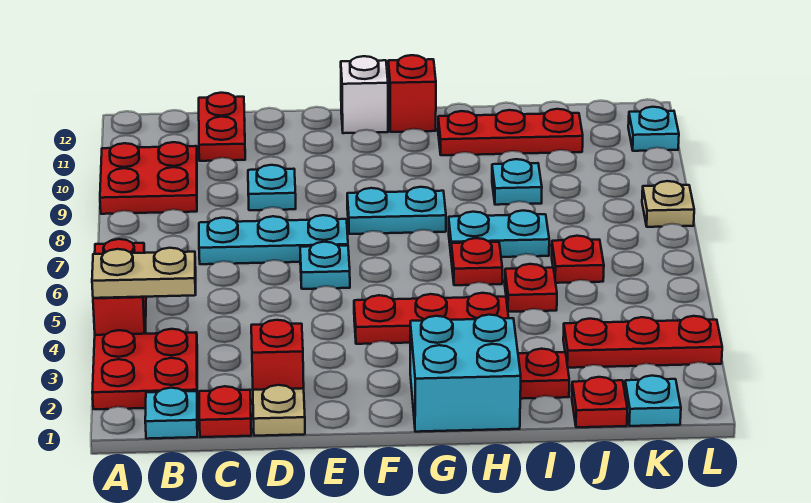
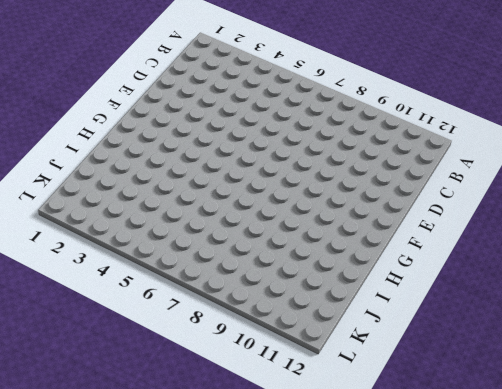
none -> red plate A2:B3 level 1
none -> red brick A4:A5 level 1
none -> red plate A9:B10 level 1

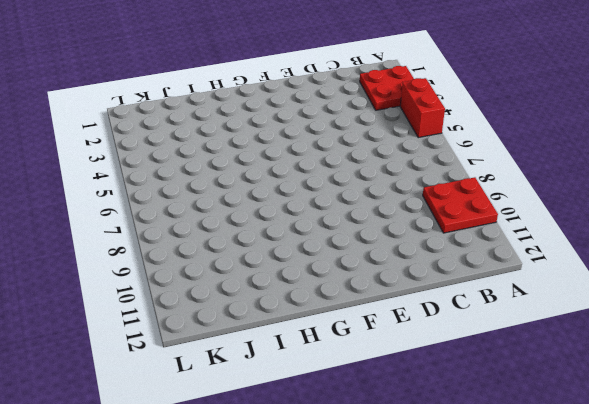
none -> cyan plate B1 level 1
none -> red plate C1 level 1
none -> cyan plate C7:E7 level 1

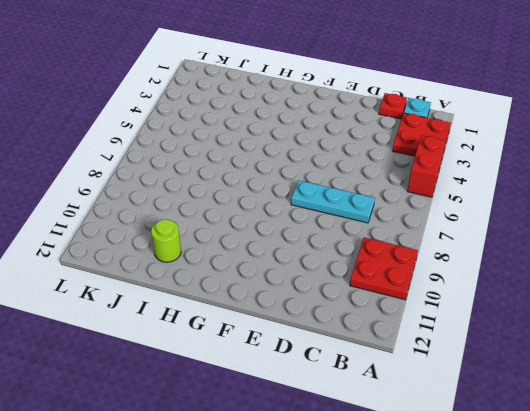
lime round brick I11 level 1 -> red plate H11:J11 level 1
none -> red plate C11:C12 level 1
none -> tan plate D1 level 1
none -> red brick D2 level 1

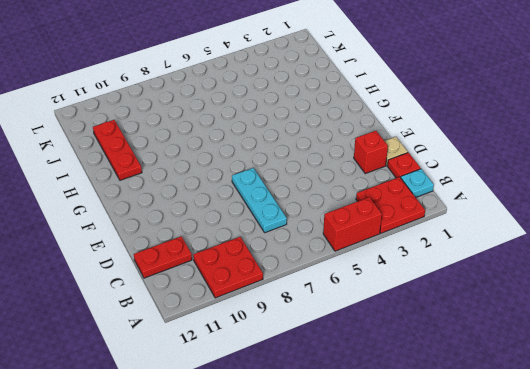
none -> cyan plate D9 level 1
none -> cyan plate E6 level 1
none -> red plate F4:H4 level 1

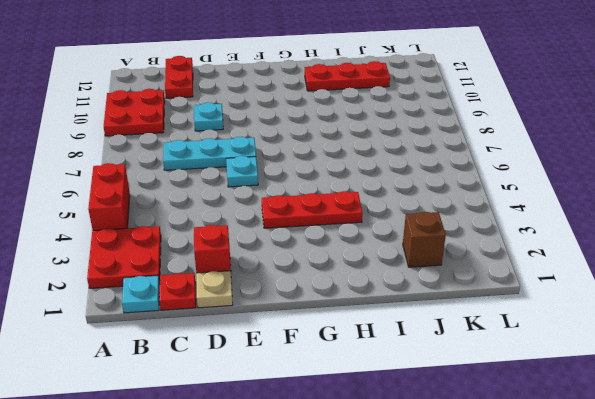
brown brick J2 level 1 -> none
none -> cyan plate F8:G8 level 1
none -> white brick F12 level 1
none -> cyan brick G1:H2 level 1

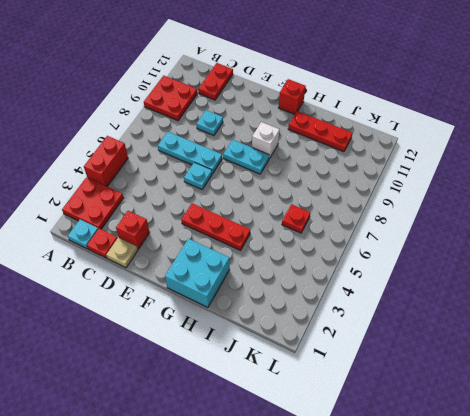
white brick G9 level 1 -> white brick F12 level 1
none -> red plate H6 level 1
none -> cyan plate H7:I7 level 1
none -> red plate I2 level 1

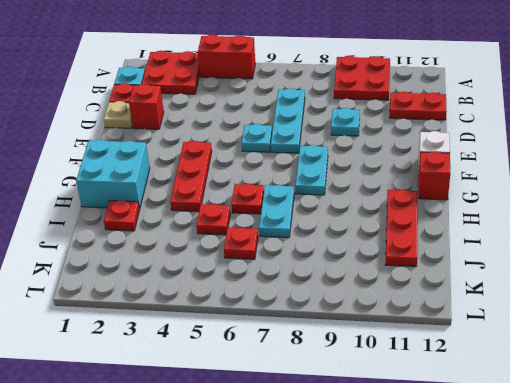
none -> cyan plate I9 level 1
none -> red plate J1 level 1
none -> red plate J3:L3 level 1

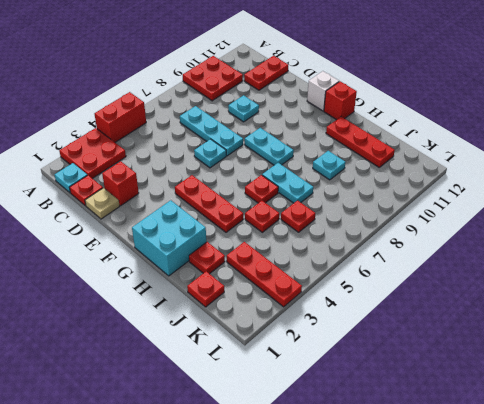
none -> cyan plate K1 level 1
none -> tan plate L8 level 1
none -> cyan plate L11 level 1

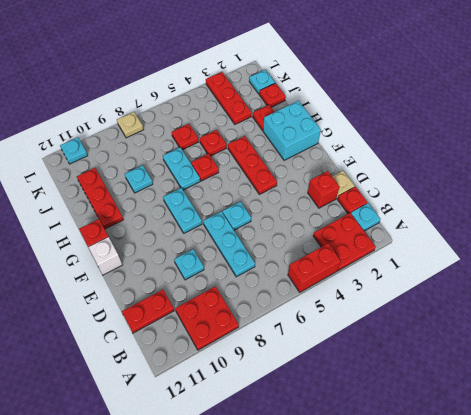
none -> tan plate A4:B4 level 2

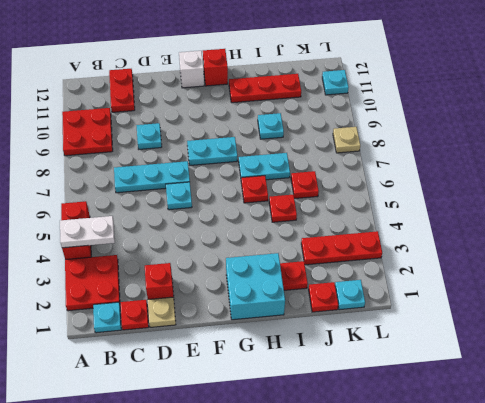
white plate A4:B4 level 2 -> tan plate A4:B4 level 2
none -> red plate F4:H4 level 1

